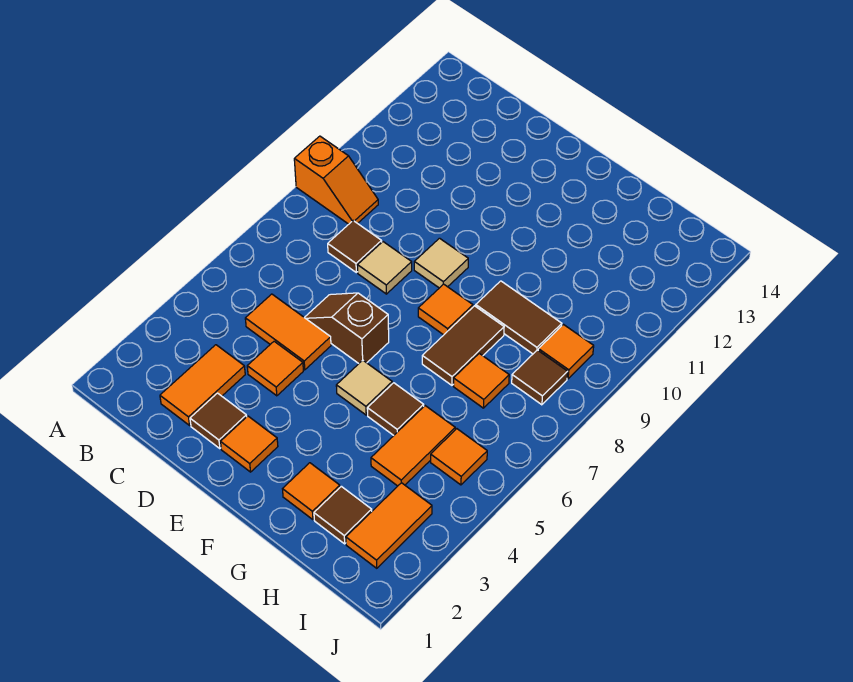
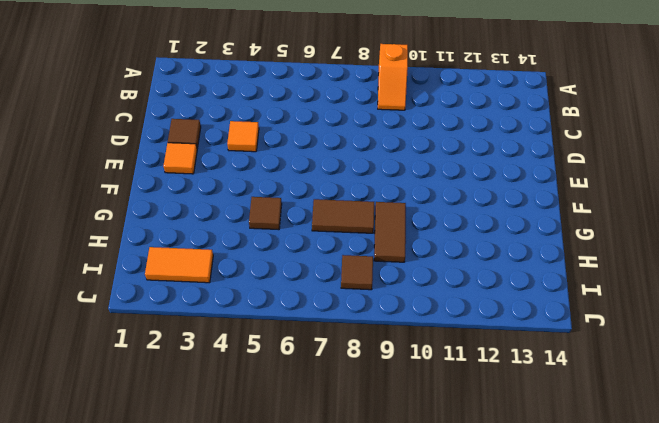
none -> orange tile C2:C3 level 1
none -> orange tile C5:D5 level 1
none -> brown tile C8 level 1

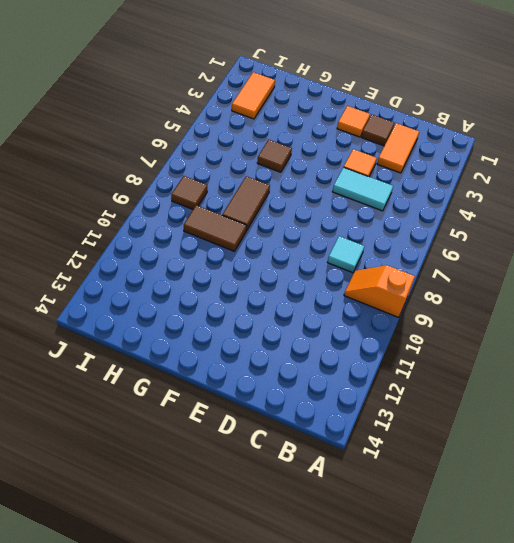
cyan tile C5:D5 level 1 -> orange tile C5:D5 level 1
cyan tile C8 level 1 -> brown tile C8 level 1
none -> brown slope D6:E6 level 1 top E
none -> tan tile D8 level 1
none -> tan tile E9 level 1

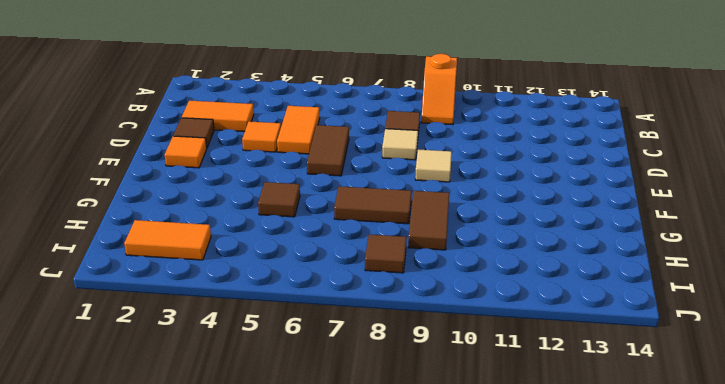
brown tile D6:E6 level 1 -> brown slope D6:E6 level 1 top E
none -> tan tile F5 level 1
none -> orange tile F8 level 1
none -> orange tile G2 level 1

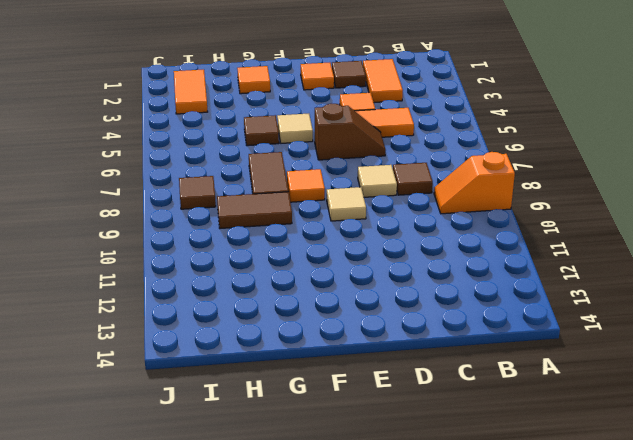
none -> brown tile H2 level 1
none -> orange tile H4:H5 level 1
none -> orange tile H7 level 1

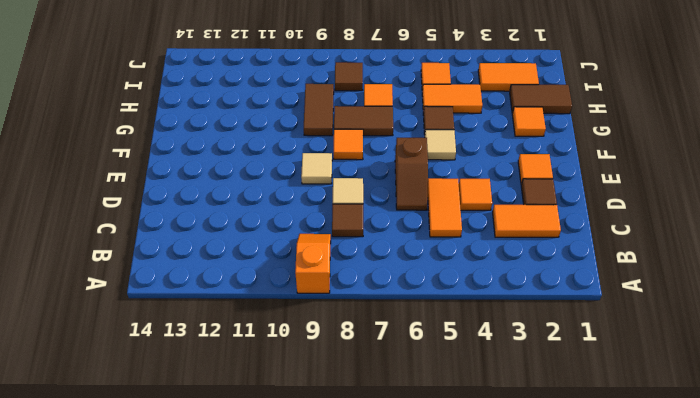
brown tile H1:H2 level 1 -> brown tile H2 level 1
none -> orange tile I9 level 1

